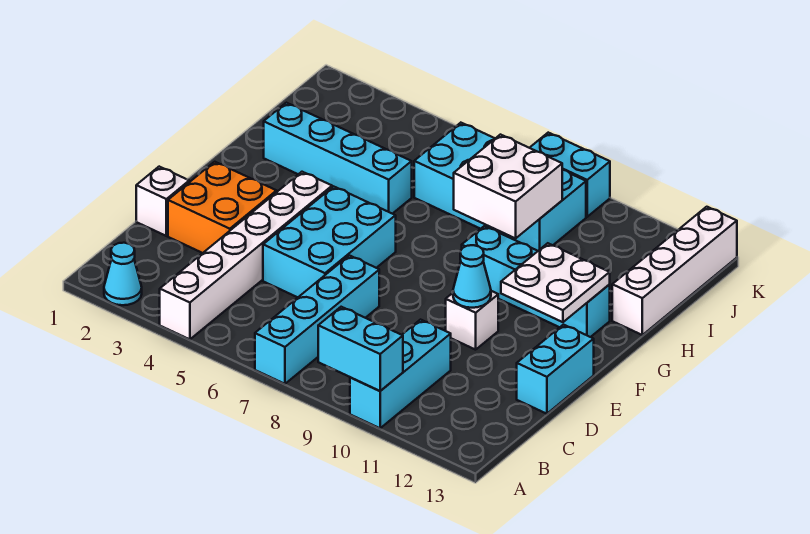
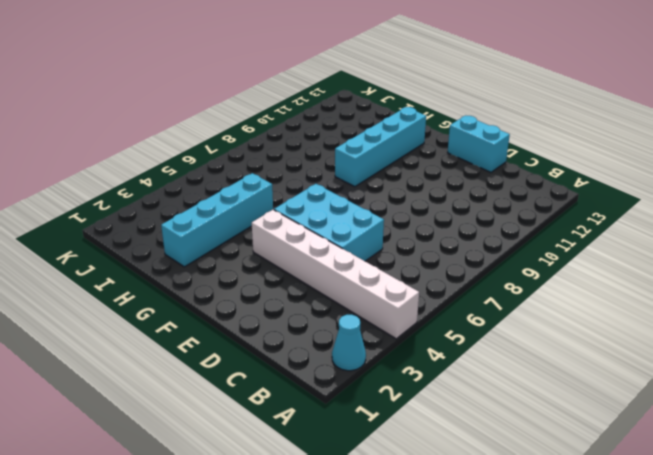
none -> cyan brick A7:D7 level 1
none -> cyan brick A10:C10 level 1
none -> white brick D1 level 1

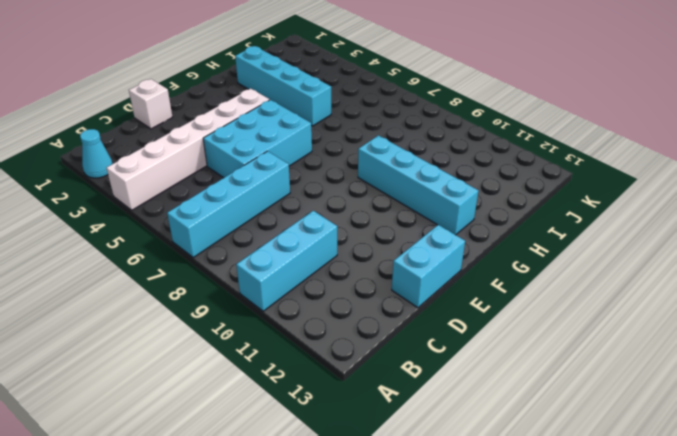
none -> orange brick D2:E3 level 1
none -> white brick E10 level 1
none -> white brick H13:K13 level 1

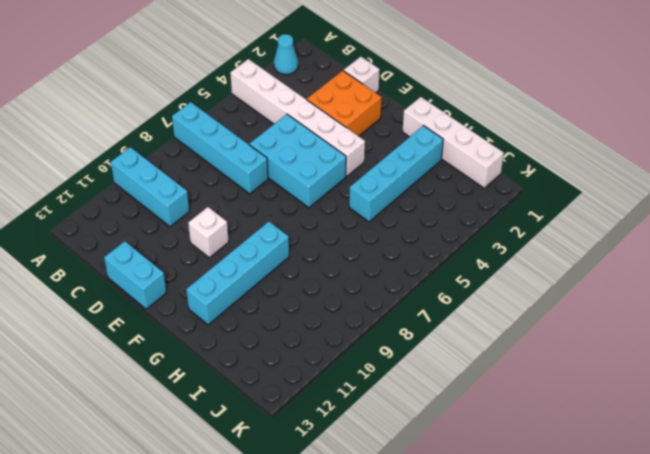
white brick G1:J1 level 1 -> white brick H13:K13 level 1
none -> cyan brick I6:J9 level 1
none -> cyan brick K8:K9 level 1
none -> cyan brick A9:A10 level 2

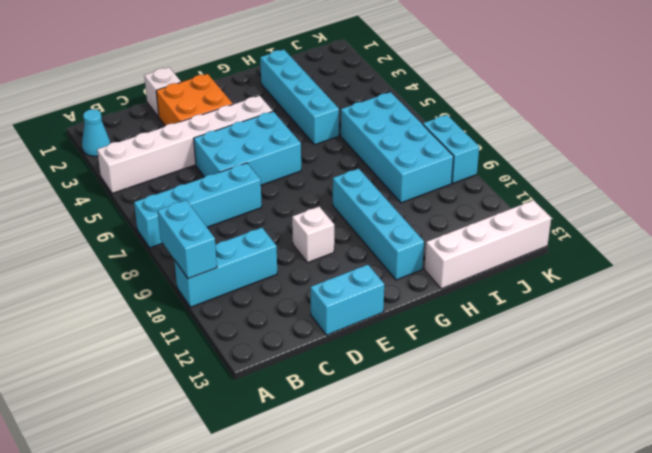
none -> cyan cone E10 level 2
none -> white plate F11:G12 level 2
none -> white brick H8:I9 level 2

